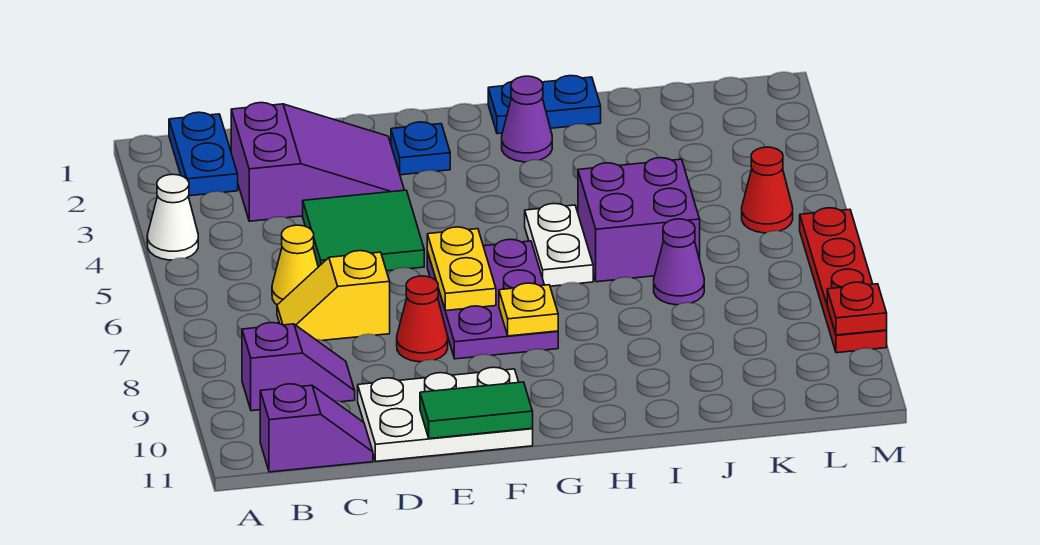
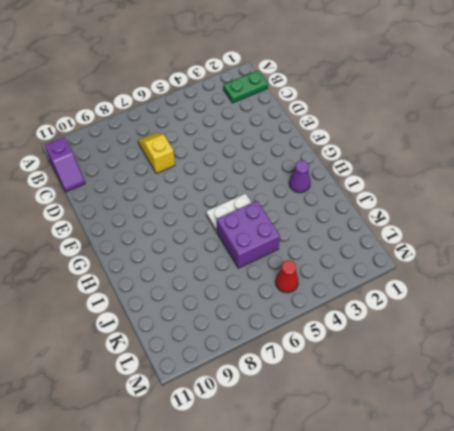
green plate B1:B2 level 1 -> blue plate B1:B2 level 1
none -> white cone A4 level 1
none -> purple slope B9:C9 level 1 top B
none -> purple slope C2:E3 level 1 top C

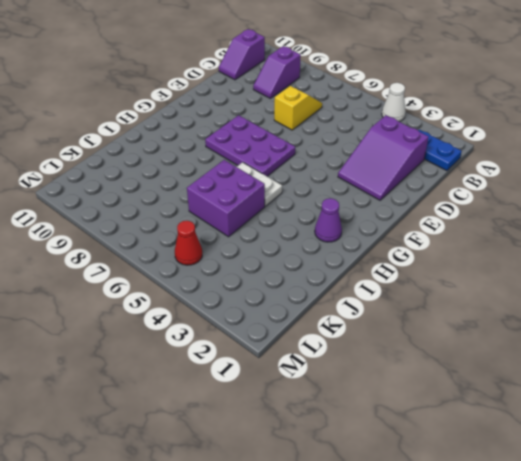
none -> yellow cone C6 level 1
none -> green tile D4:E5 level 1
none -> white plate D10:F11 level 1

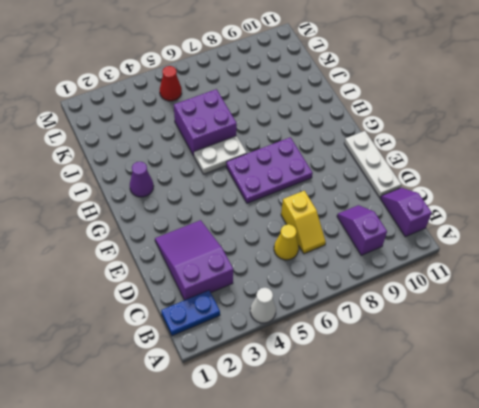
white plate D11:F11 level 1 -> white plate D10:F11 level 1
none -> green tile D4:E5 level 1
none -> red cone E8 level 1
none -> blue plate F2 level 1

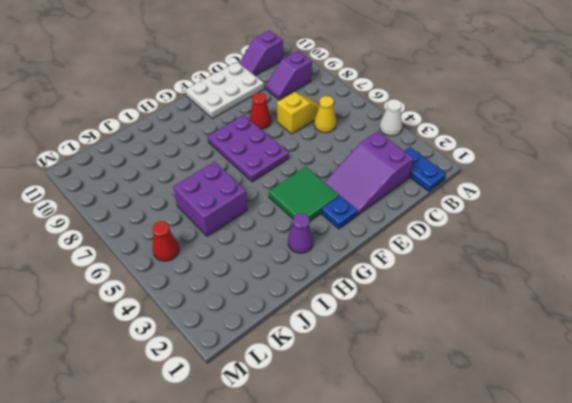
green tile F3:G4 level 1 -> green tile D4:E5 level 1
none -> blue plate H1:I1 level 1
none -> white plate H5:H6 level 1
none -> purple cone J7 level 1

